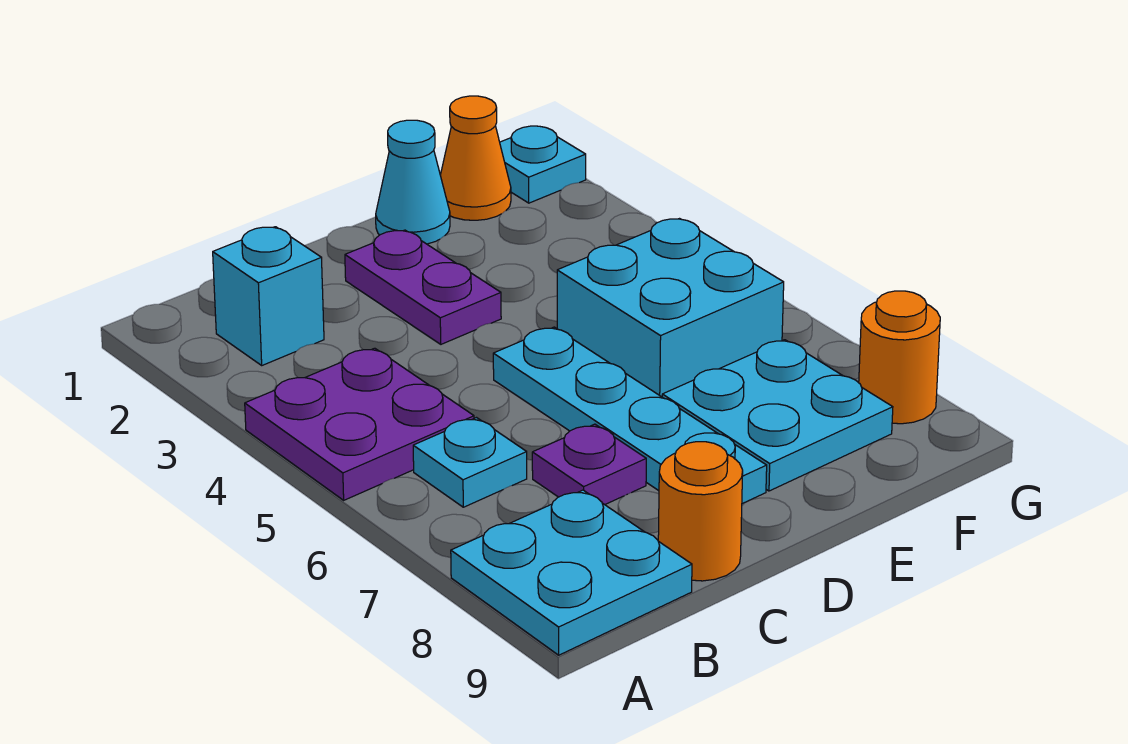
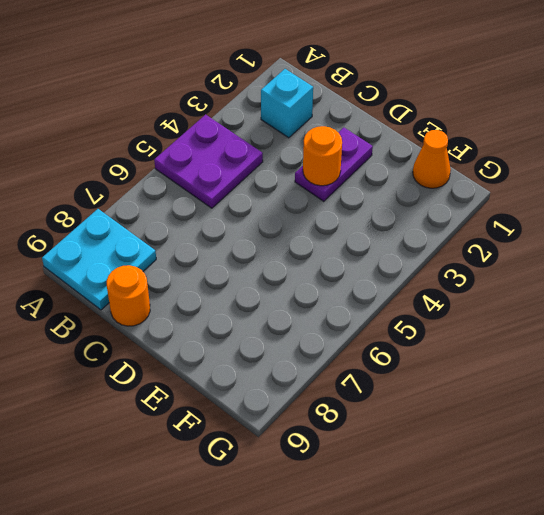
orange round brick D3 level 2 -> orange round brick G8 level 1
none -> cyan plate B6 level 1
none -> purple plate C7 level 1
none -> cyan plate D5:D8 level 1

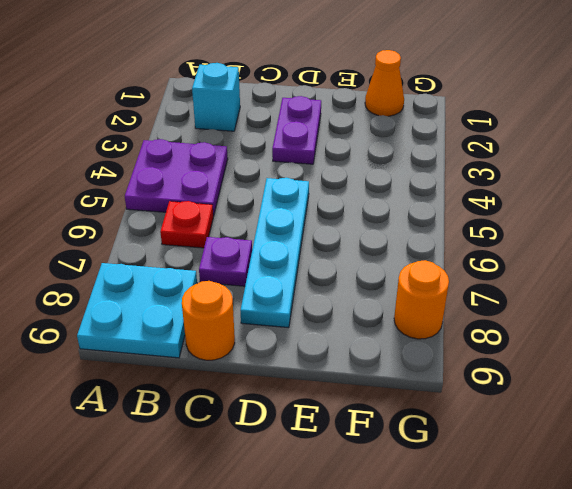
red plate B6 level 1 -> cyan plate B6 level 1
none -> cyan cone E1 level 1
none -> cyan brick E5:F6 level 1
none -> cyan plate E7:F8 level 1

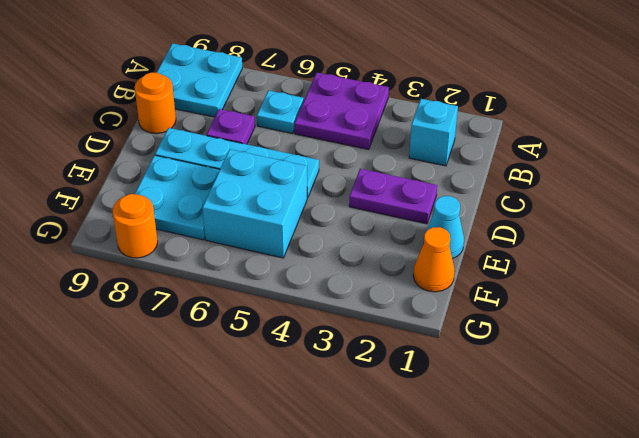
none -> cyan plate G1 level 1

